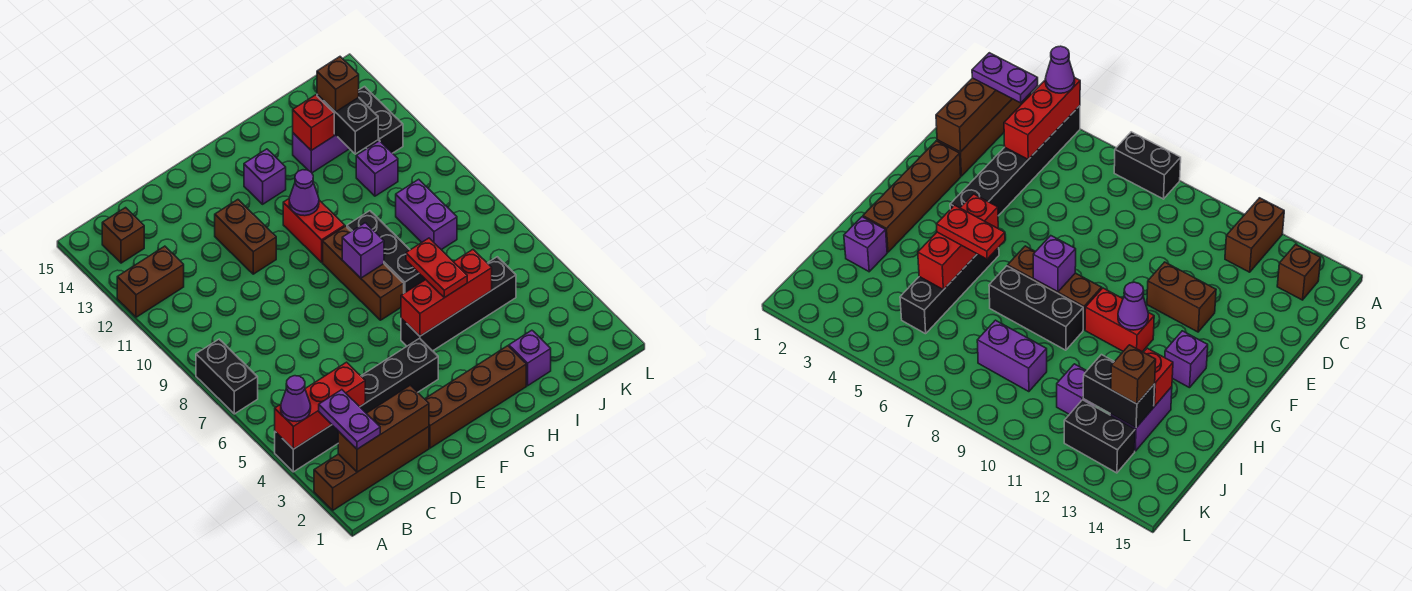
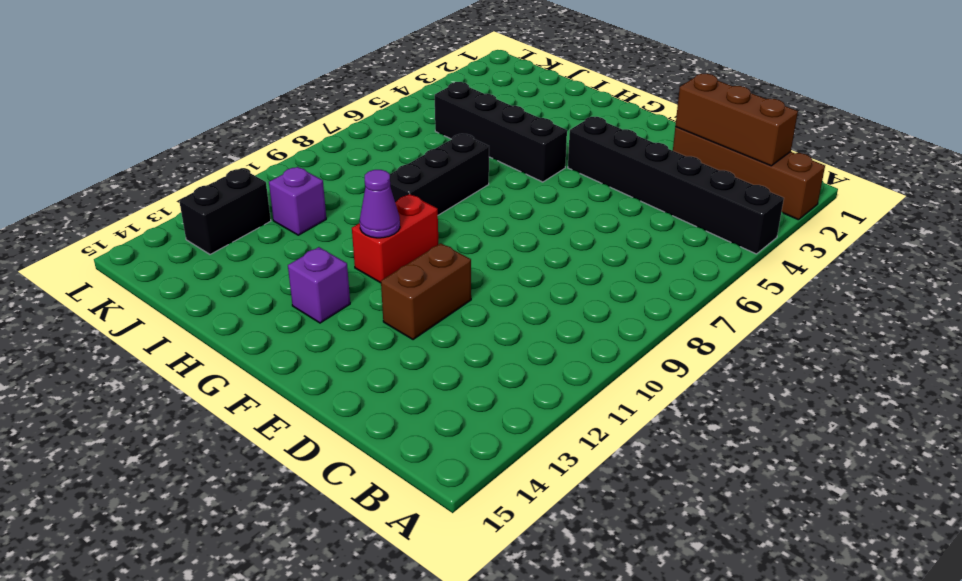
none -> black brick A7:A8 level 1
none -> brown brick A12:B12 level 1
none -> brown brick B14 level 1

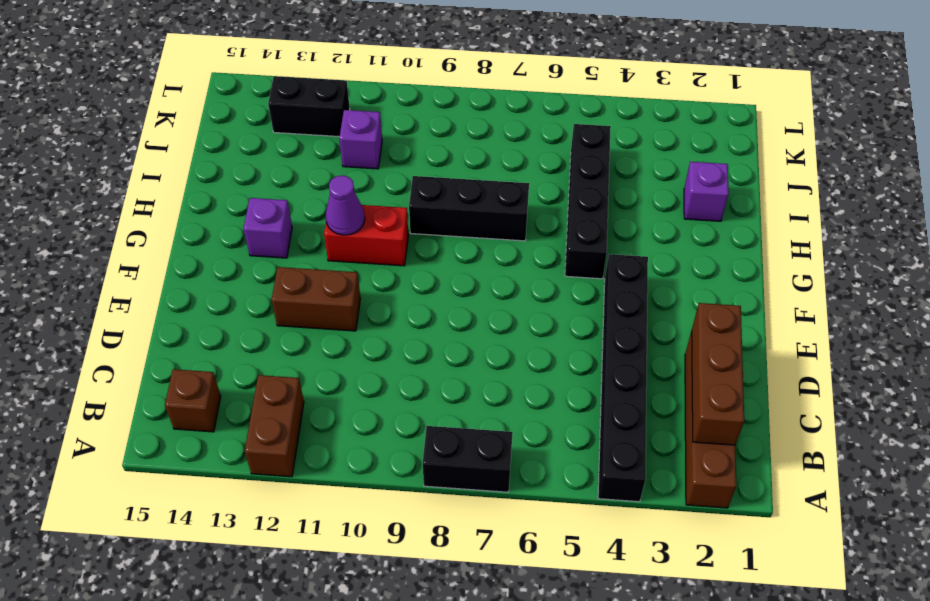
none -> brown brick E2:H2 level 1
none -> brown brick G7:G9 level 1
none -> purple brick I13:J13 level 1

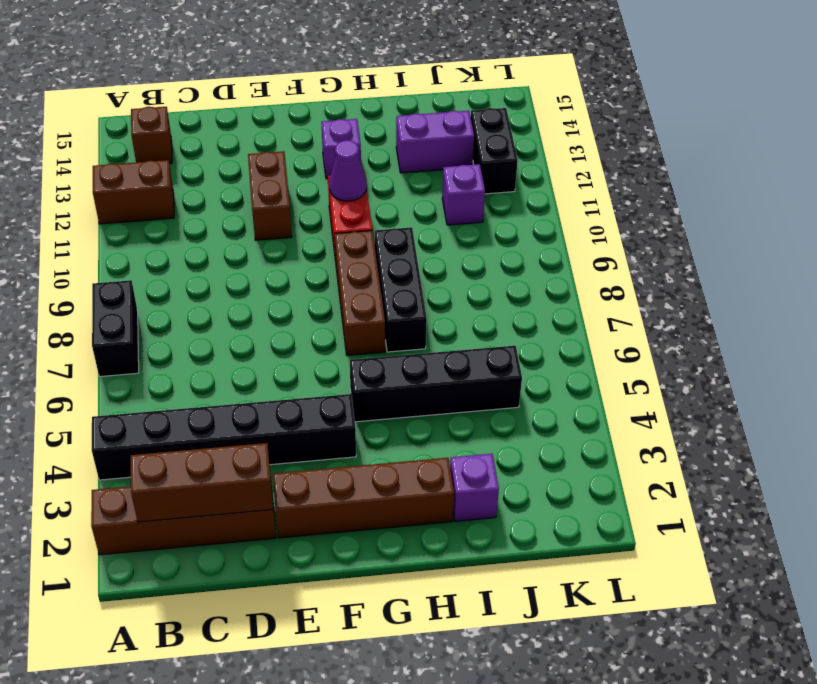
none -> purple brick J8:J9 level 1
none -> red brick A4:C4 level 2
none -> red brick G5:I5 level 2

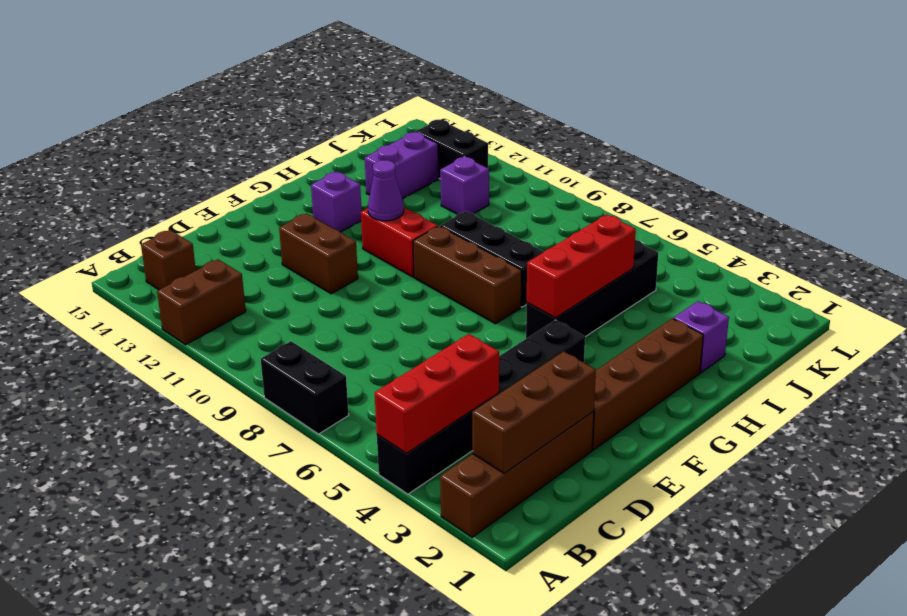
none -> purple brick J8:J9 level 1
none -> purple brick G8 level 2
none -> red brick I13 level 2

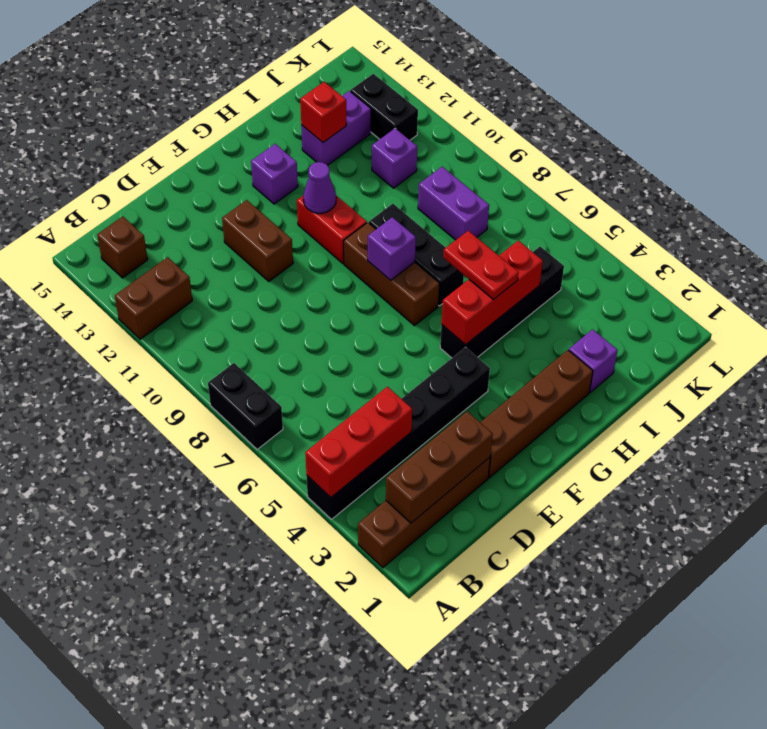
none -> black brick J12:J13 level 2
none -> purple cone A4 level 3
none -> purple plate B2:B3 level 3

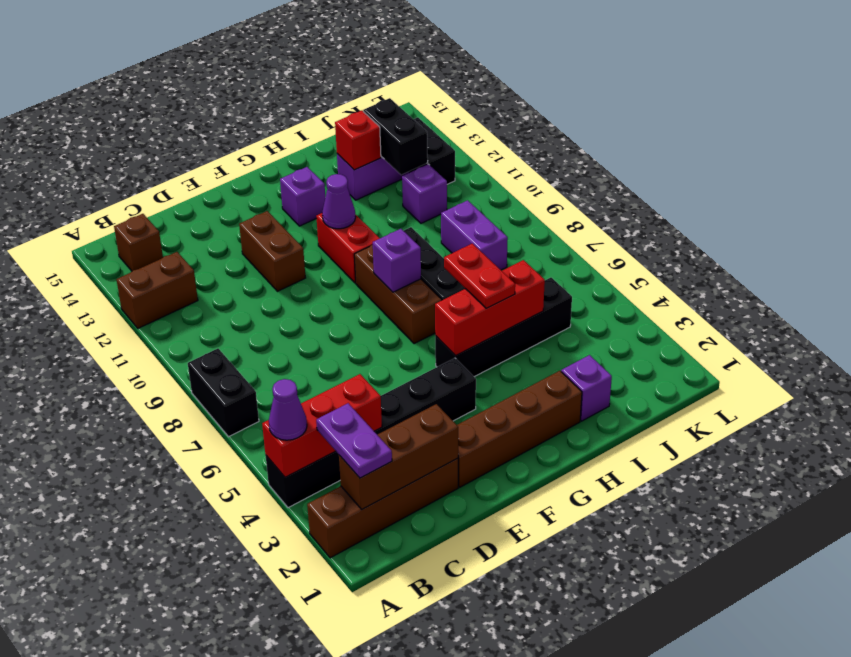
none -> brown brick J13 level 3

